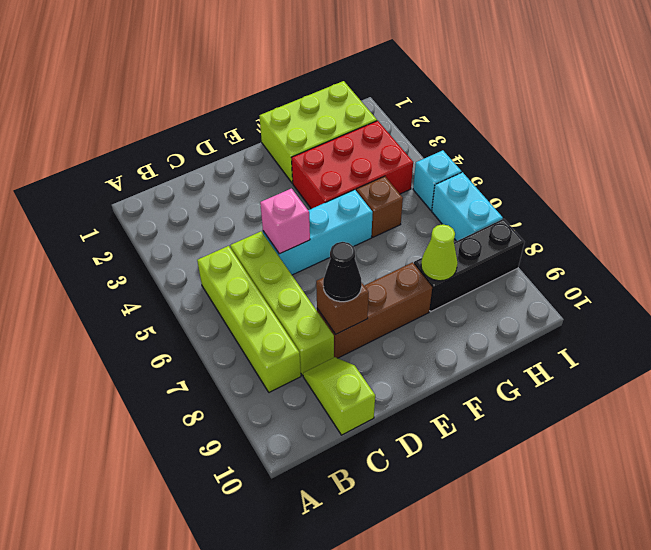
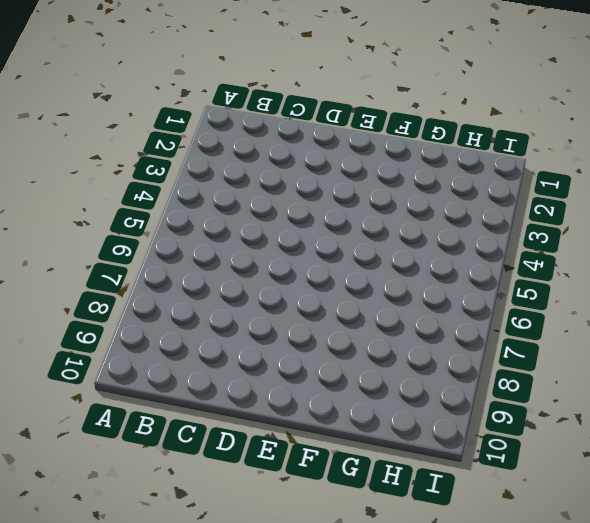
none -> lime brick B5:B8 level 1
none -> lime brick C5:C8 level 1
none -> lime slope C9:C10 level 1 top 10

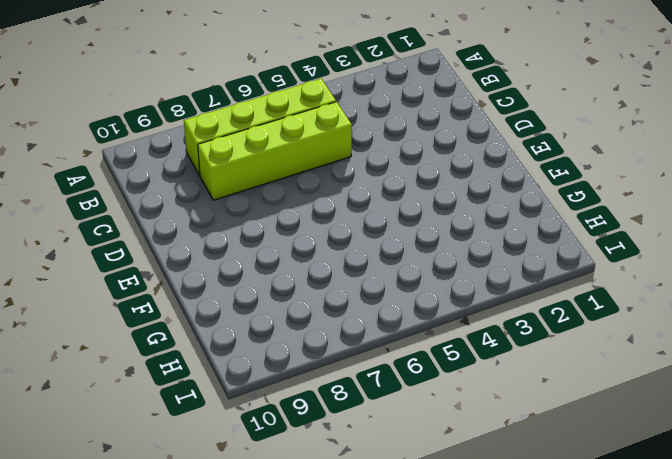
none -> lime slope C9:C10 level 1 top 10
none -> cyan brick D5:F5 level 1
none -> brown brick D8:F8 level 1

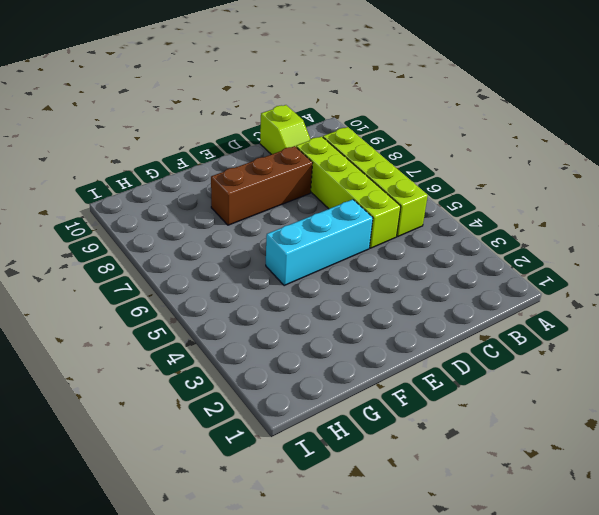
none -> lime brick F1:H2 level 1
none -> red brick F3:H4 level 1
none -> brown brick G5 level 1

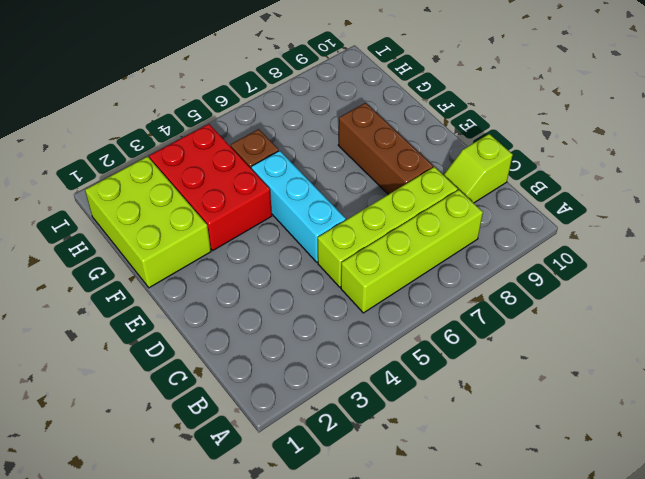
none -> black brick G8:I8 level 1
none -> cyan brick I5 level 1
none -> cyan brick I6:I7 level 1

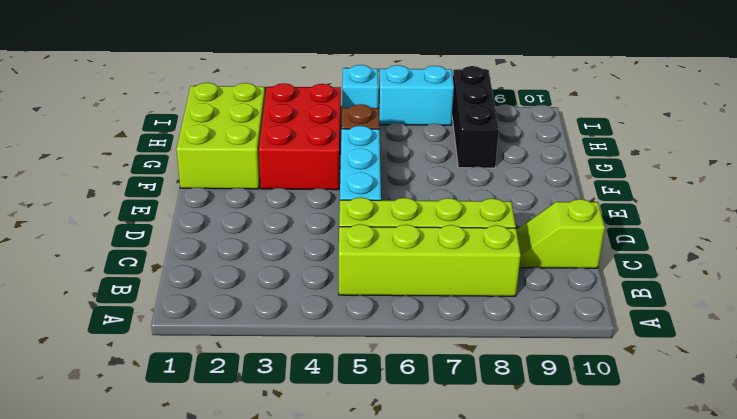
none -> brown brick D8:F8 level 1
none -> pink brick D5 level 2
none -> brown brick D8 level 2

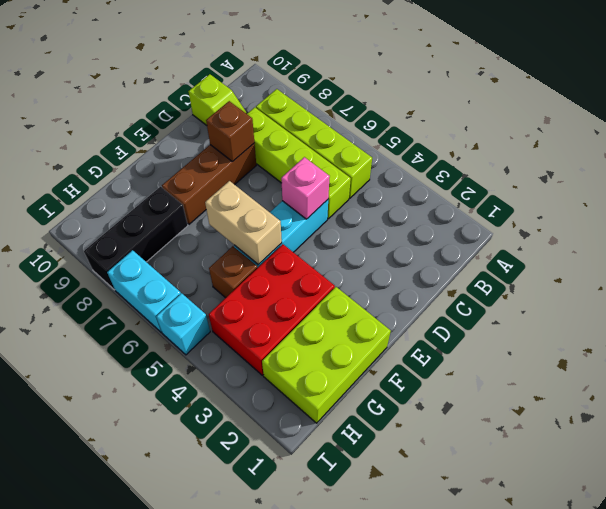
tan brick F5:F6 level 2 -> none
none -> lime cone G8 level 2
none -> black cone D8 level 3

